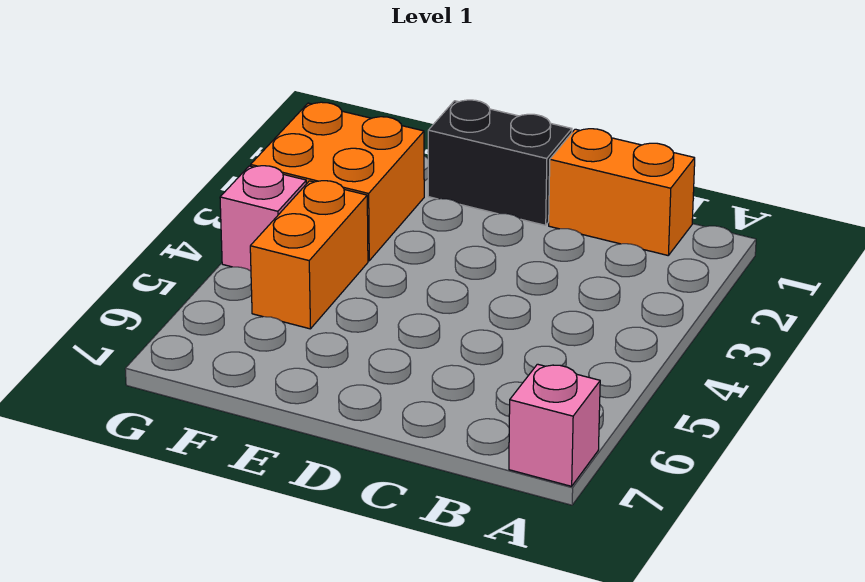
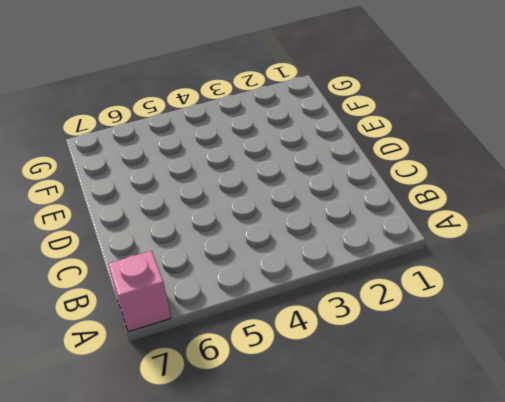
none -> orange brick B1:C1 level 1
none -> black brick D1:E1 level 1

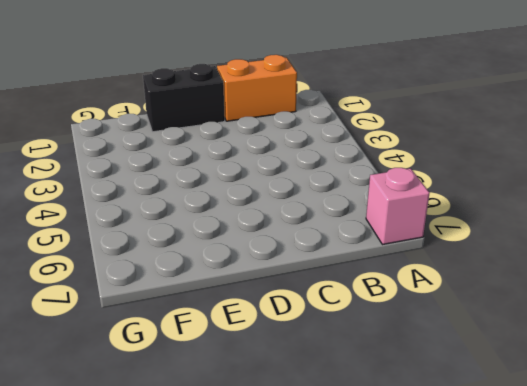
none -> orange brick F2:G3 level 1
none -> orange brick F4:F5 level 1

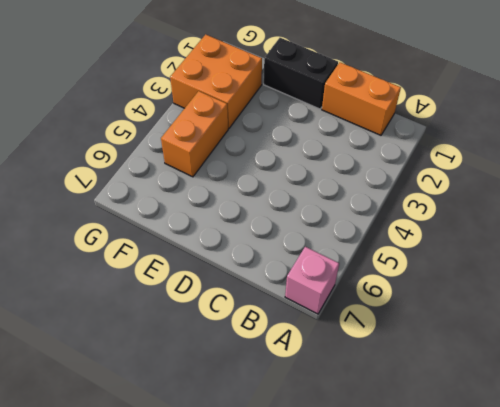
none -> pink brick G4 level 1

